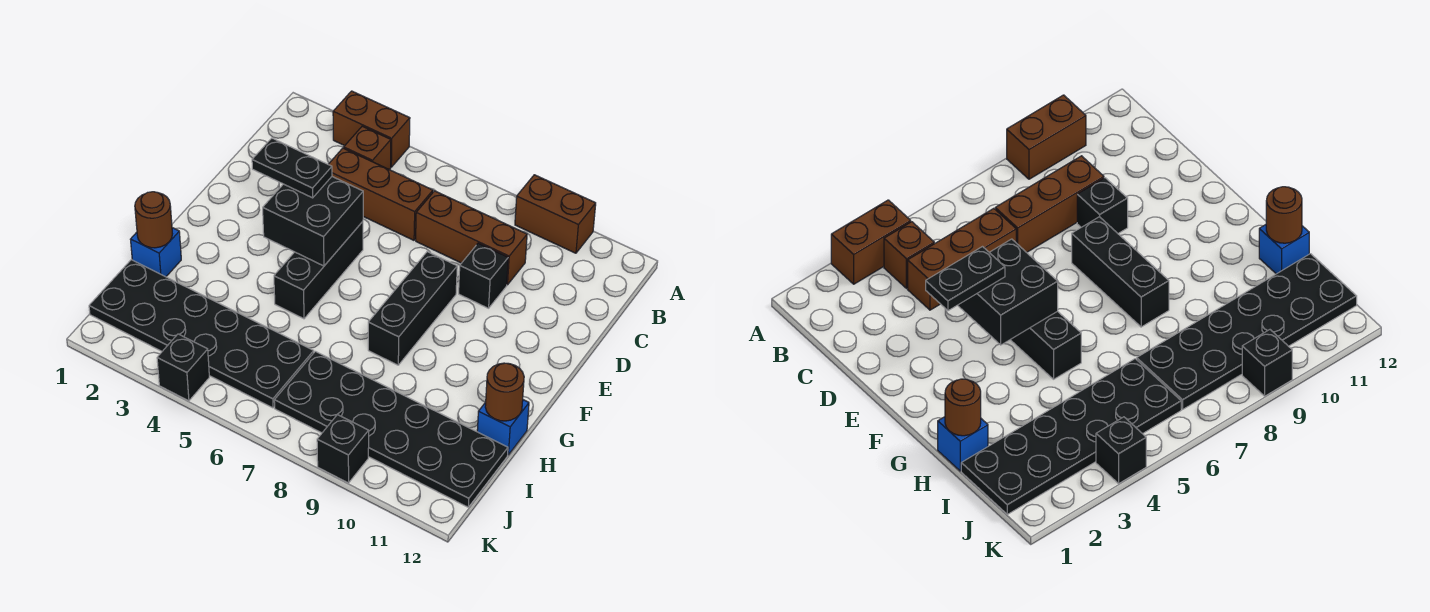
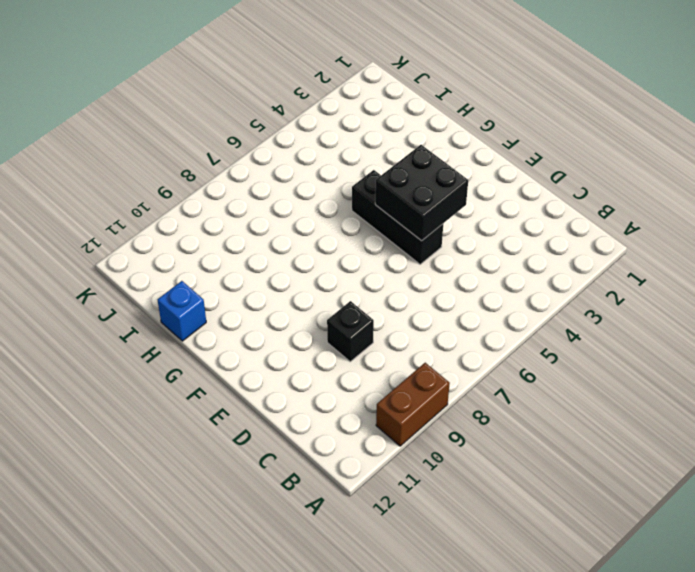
none -> brown brick A3:A4 level 1
none -> brown brick B4 level 1
none -> brown brick C4:C6 level 1

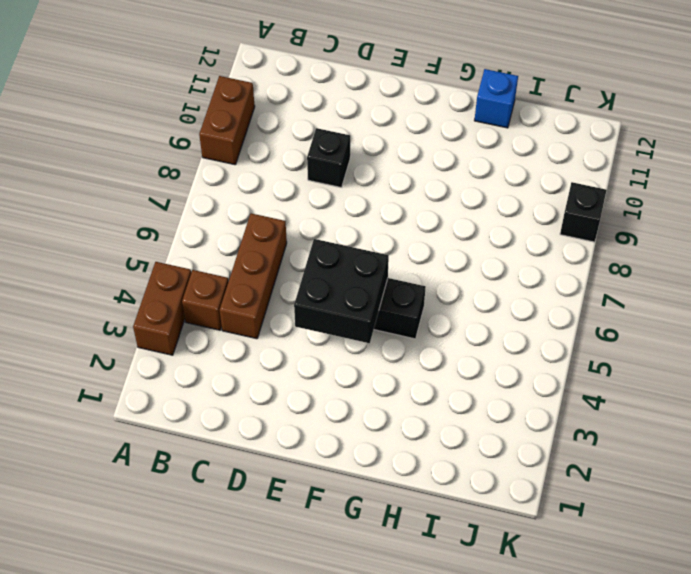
none -> brown brick C7:C9 level 1
none -> black brick E8:G8 level 1
none -> blue brick H1 level 1

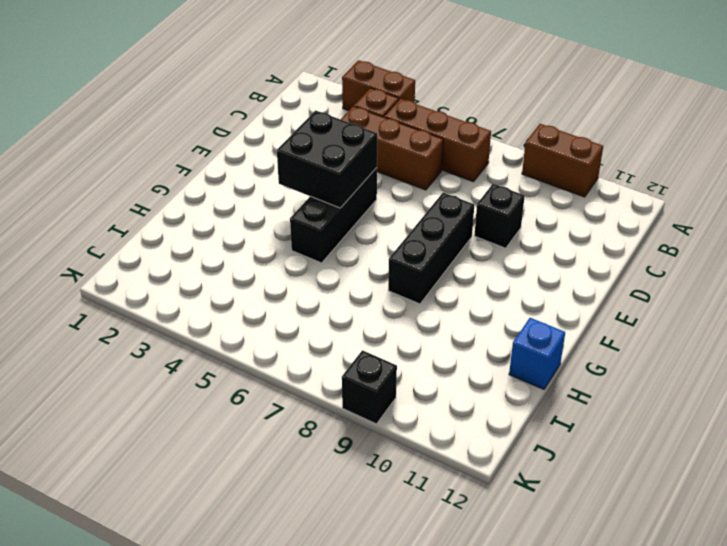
brown brick B5:B7 level 1 -> brown brick C7:C9 level 1
none -> blue brick H1 level 1
none -> black plate I1:J6 level 1
none -> black plate I7:J12 level 1

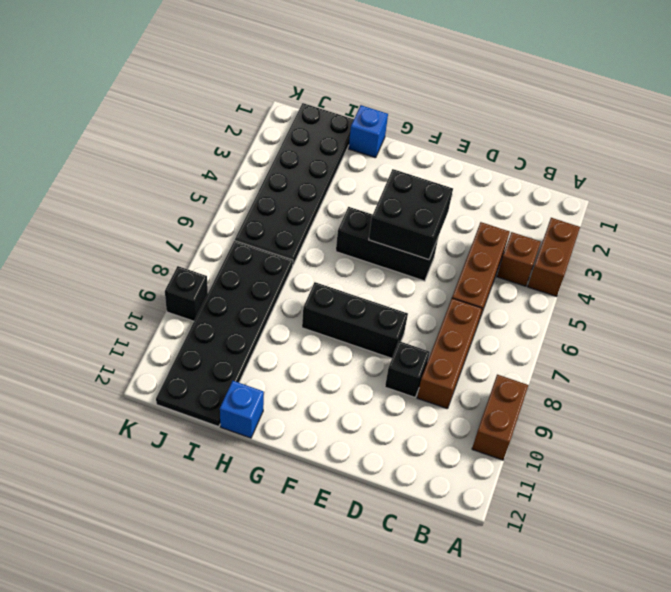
none -> black brick K4 level 1
none -> brown round brick H1 level 2
none -> brown round brick H12 level 2

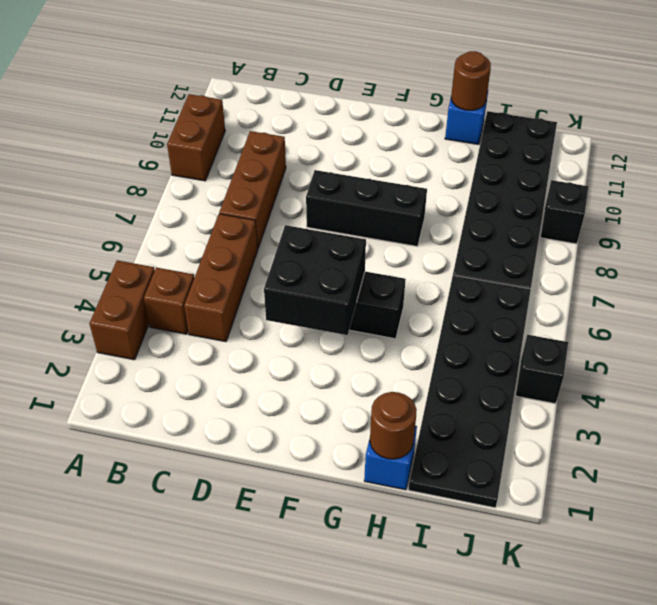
none -> black brick D9 level 1
none -> black plate E3:E4 level 3

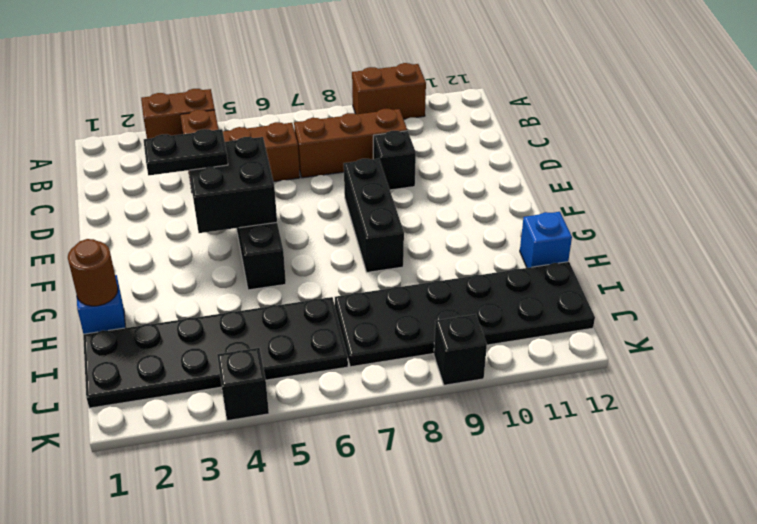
none -> brown round brick H12 level 2

